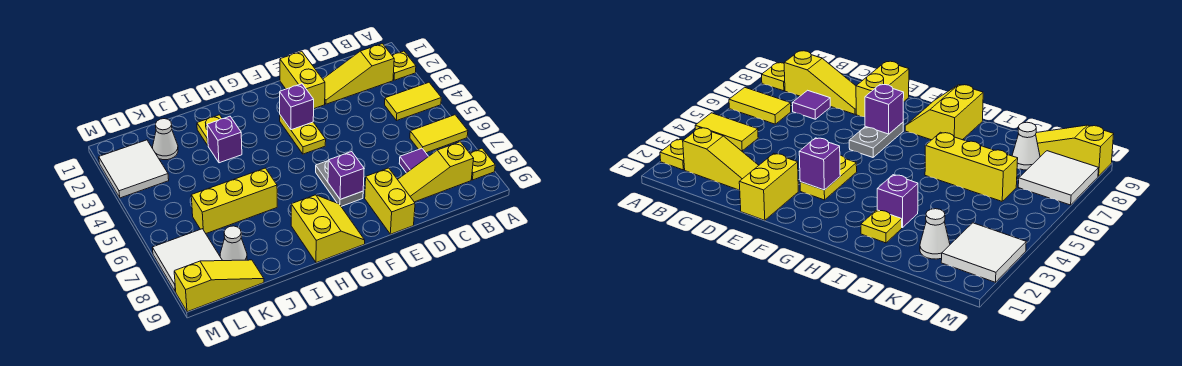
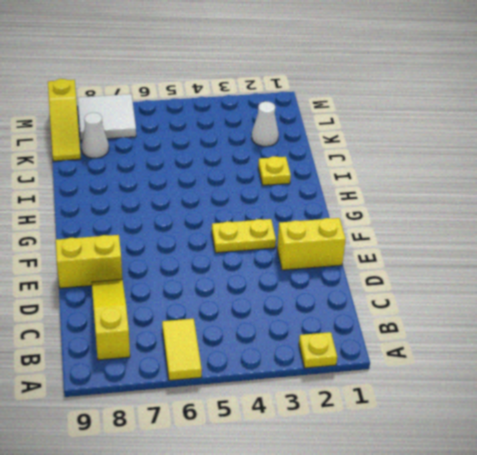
none -> yellow tile A4:B4 level 1
none -> yellow plate A8 level 1
none -> yellow slope B2:D2 level 1 top B

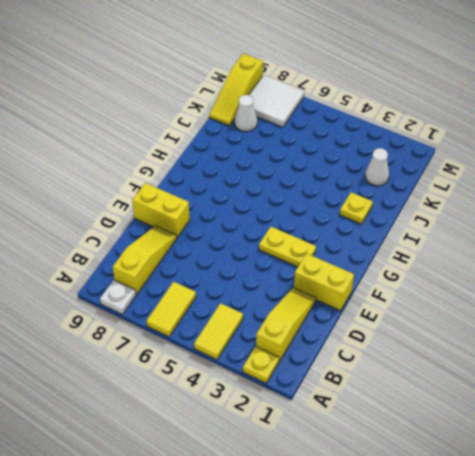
white plate A8 level 1 -> yellow plate A8 level 1
none -> purple tile C7 level 1
none -> grey plate F6:F7 level 1
none -> yellow slope G8:H9 level 1 top H

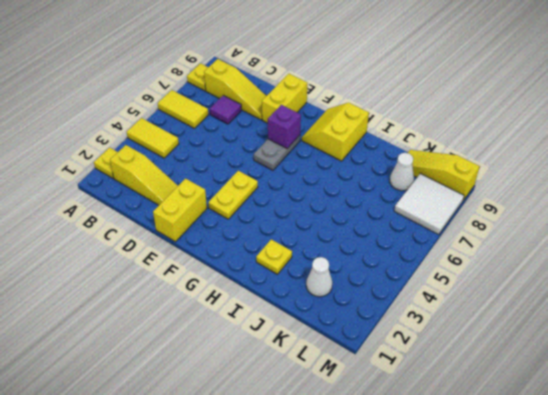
none -> purple brick I3 level 1
none -> yellow brick I6:K6 level 1
none -> white tile L2:M3 level 1

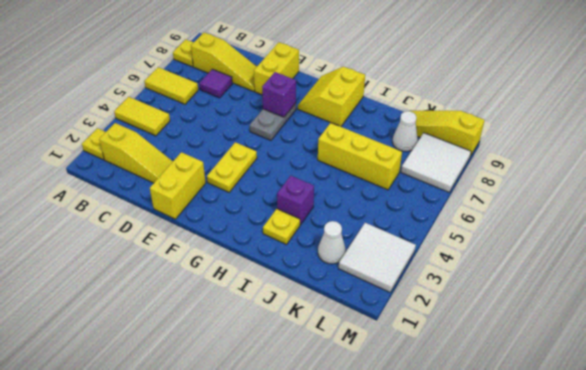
none -> purple brick F3 level 2

